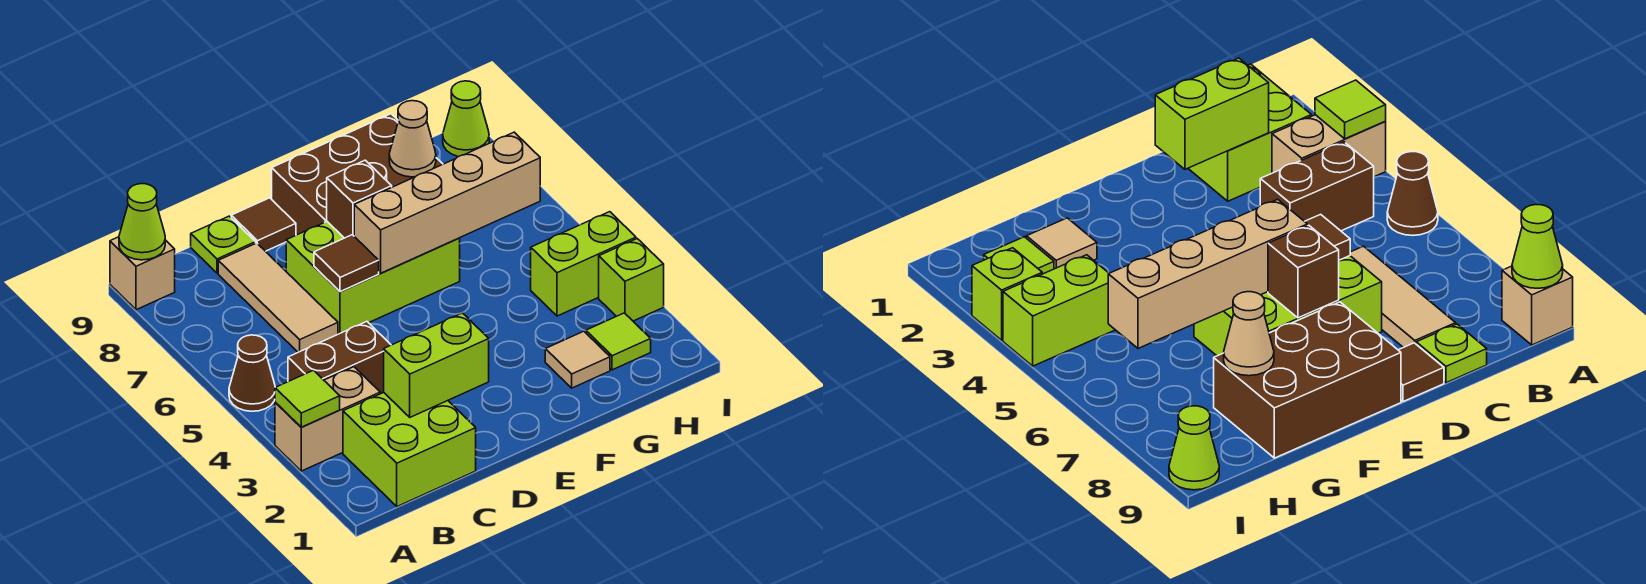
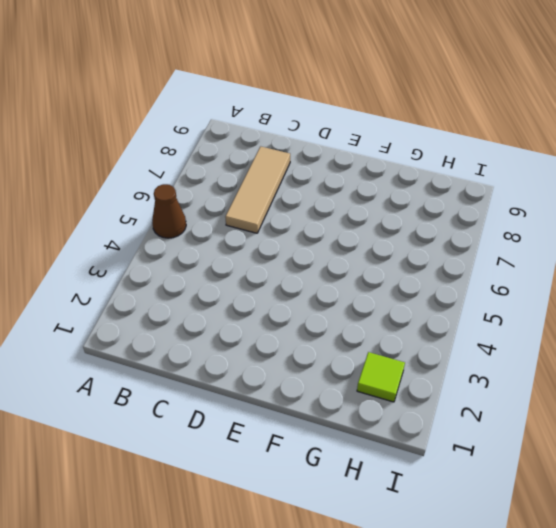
none -> tan brick A3:B3 level 1
none -> tan brick A9 level 1
none -> lime brick B1:C2 level 1

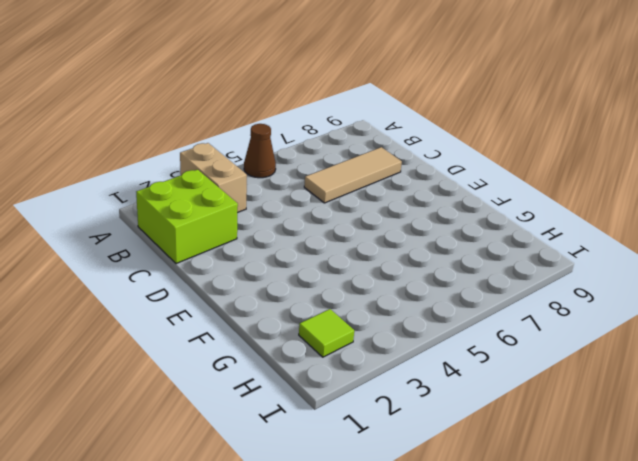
none -> tan brick A9 level 1
none -> brown brick B4:C4 level 1
none -> lime plate C9 level 1

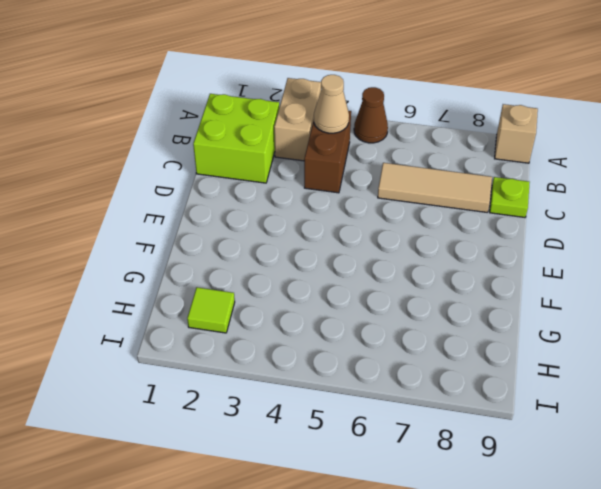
tan cone B4 level 2 -> tan cone G8 level 2
none -> lime brick D6:F7 level 1
none -> brown tile D9 level 1
none -> brown brick E8:G9 level 1

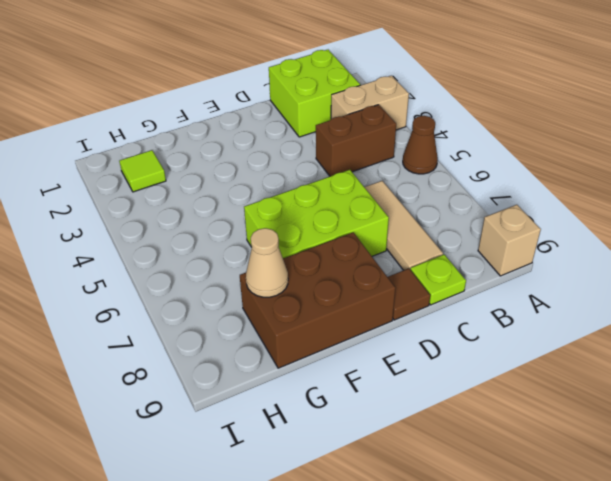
none -> tan tile G2 level 1
none -> lime brick H4:I4 level 1
none -> lime brick I3 level 1

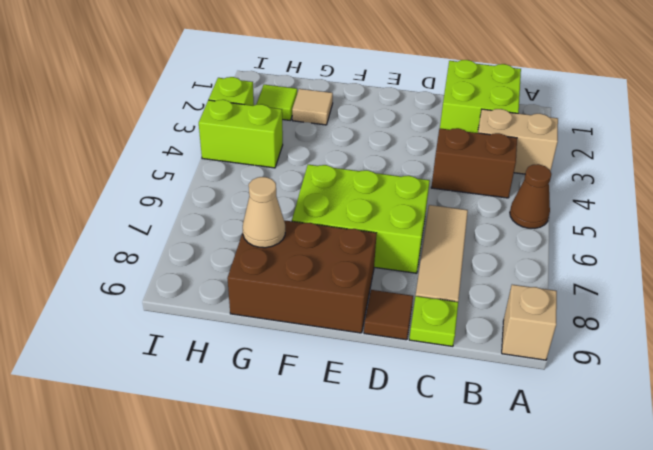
none -> lime cone I9 level 1
none -> lime tile A3 level 2
none -> lime cone A9 level 2

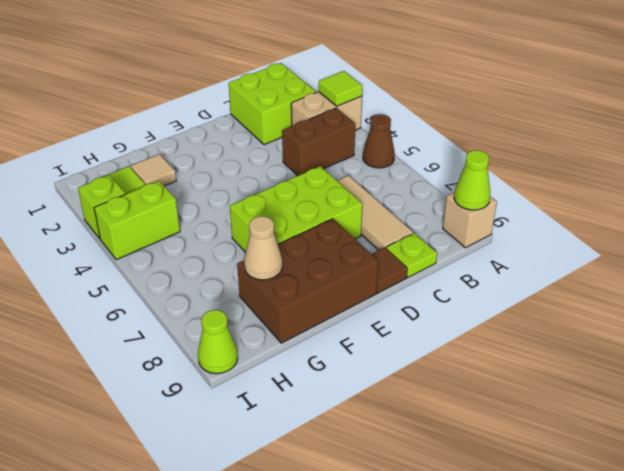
none -> lime brick C2:D2 level 2
none -> brown tile D6 level 2
none -> tan brick E6:H6 level 2

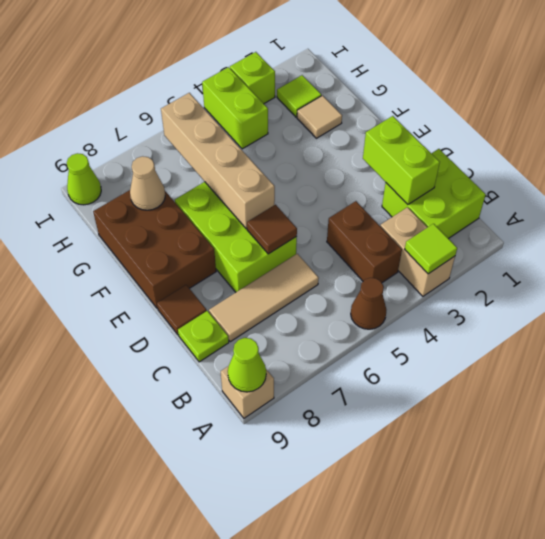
none -> brown brick E7 level 2

